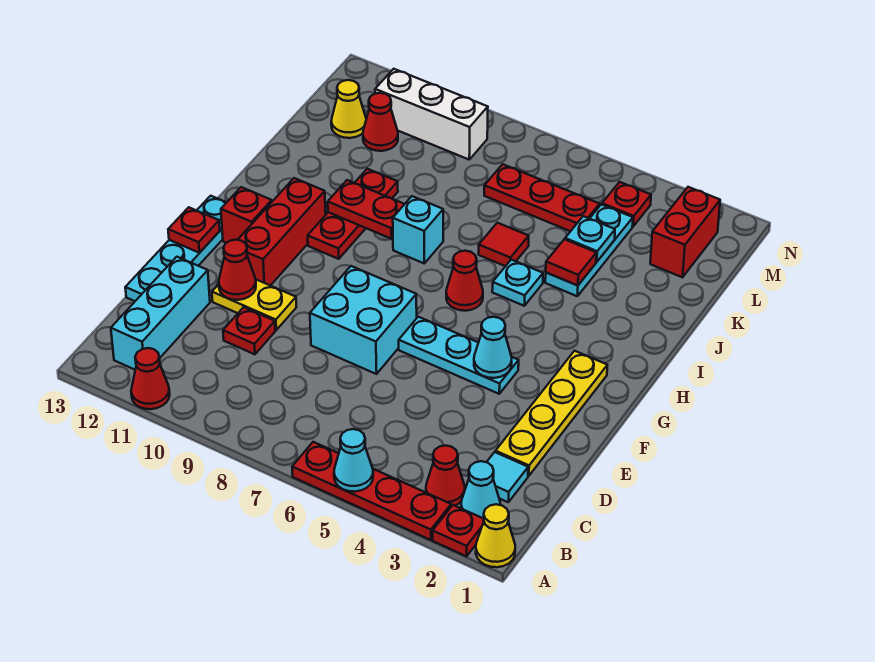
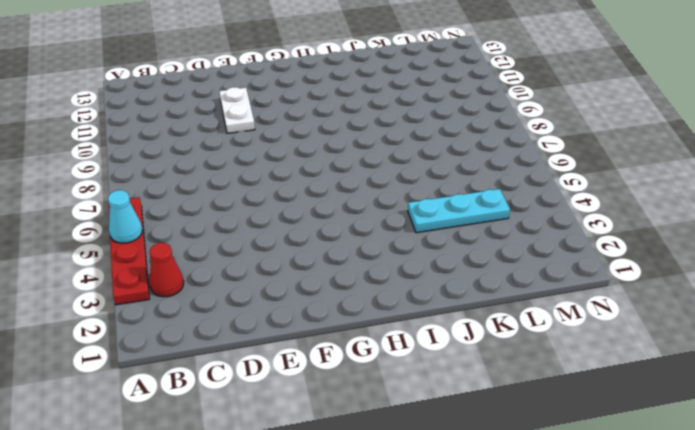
white plate E10:E11 level 1 -> yellow plate E10:E11 level 1
none -> yellow cone A1 level 1
none -> red plate A2 level 1
none -> red cone A11 level 1
none -> cyan cone B2 level 1

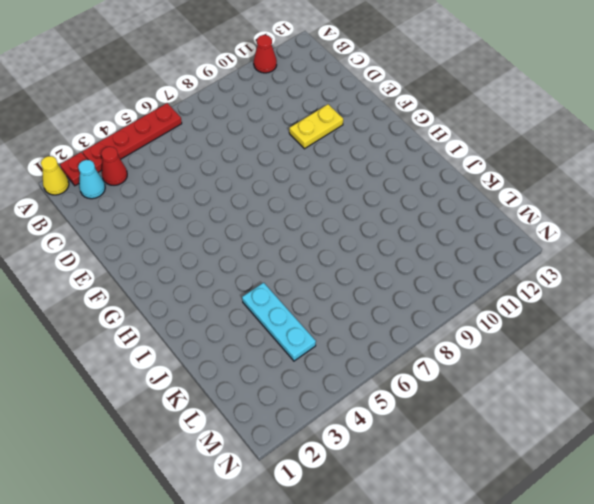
none -> cyan brick B12:D12 level 1
none -> cyan tile C2 level 1
none -> yellow plate D2:G2 level 1
none -> red plate D10 level 1

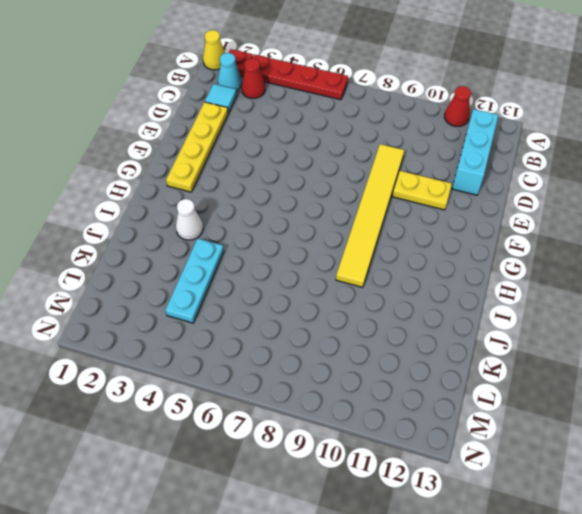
yellow tile D9:I9 level 1 -> none
white cone I3 level 1 -> none
none -> red plate D10 level 1
none -> cyan plate D13:G13 level 1
none -> cyan brick E7:F8 level 1
none -> cyan plate F4:F6 level 1

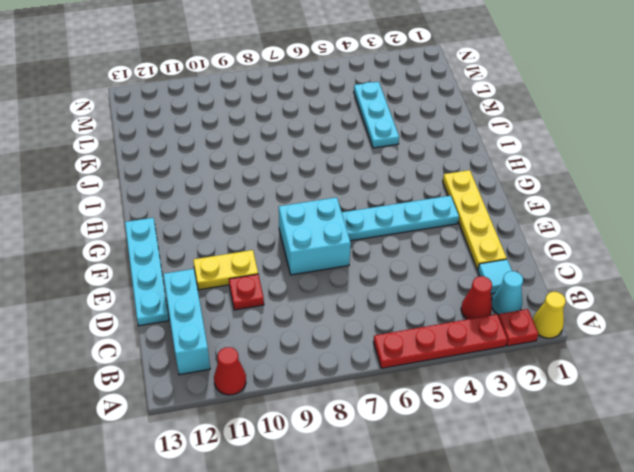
cyan plate F3:F6 level 1 -> cyan plate F4:F6 level 1
none -> red brick F11:H11 level 1
none -> red brick G12 level 1
none -> red cone H6 level 1
none -> red plate H10:J10 level 1

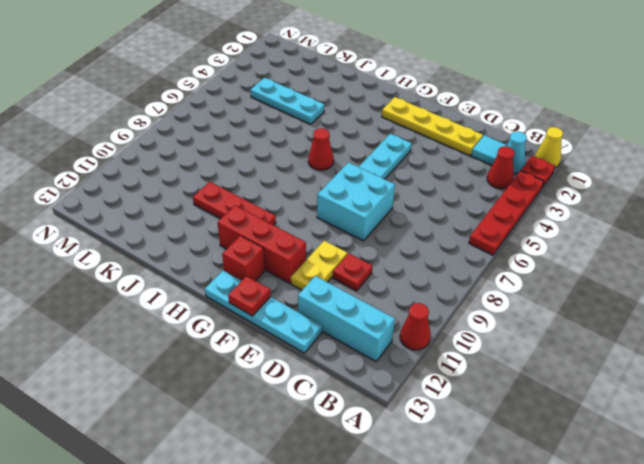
none -> cyan plate I5 level 1
none -> cyan brick I8 level 1
none -> red tile J6 level 1
none -> red brick L2:M2 level 1

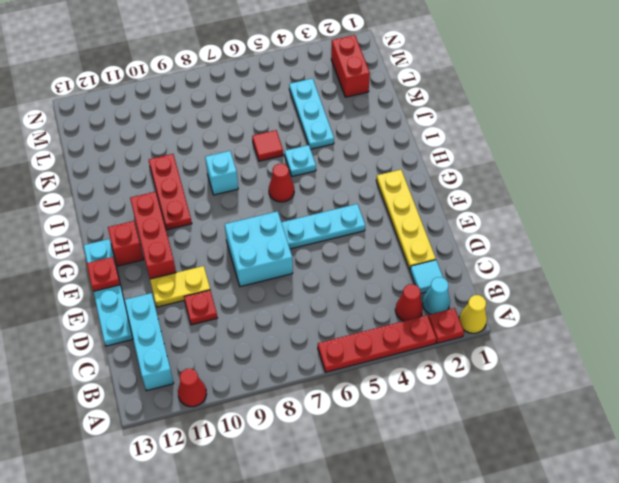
none -> red plate L5:L7 level 1
none -> red cone L11 level 1
none -> yellow cone L12 level 1
none -> red plate M4 level 1

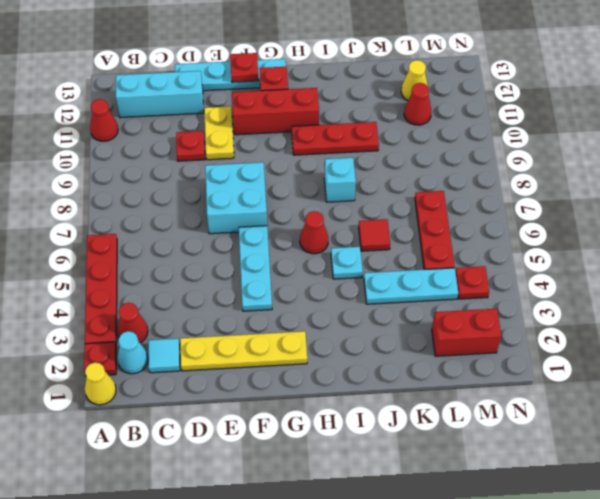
none -> white brick M9:M11 level 1
none -> cyan cone A5 level 2
none -> red cone E11 level 2
none -> cyan cone F4 level 2

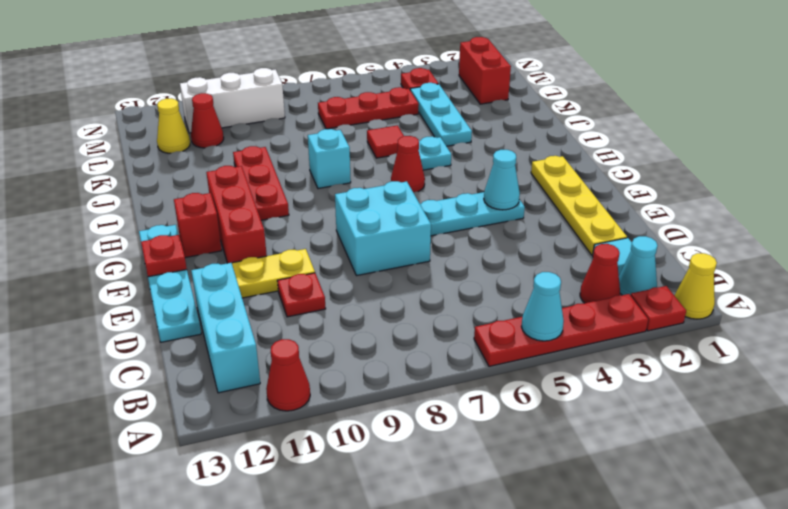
none -> red cone E11 level 2
none -> red plate I9:I10 level 2
none -> red tile J4 level 2
none -> cyan plate K4 level 2

